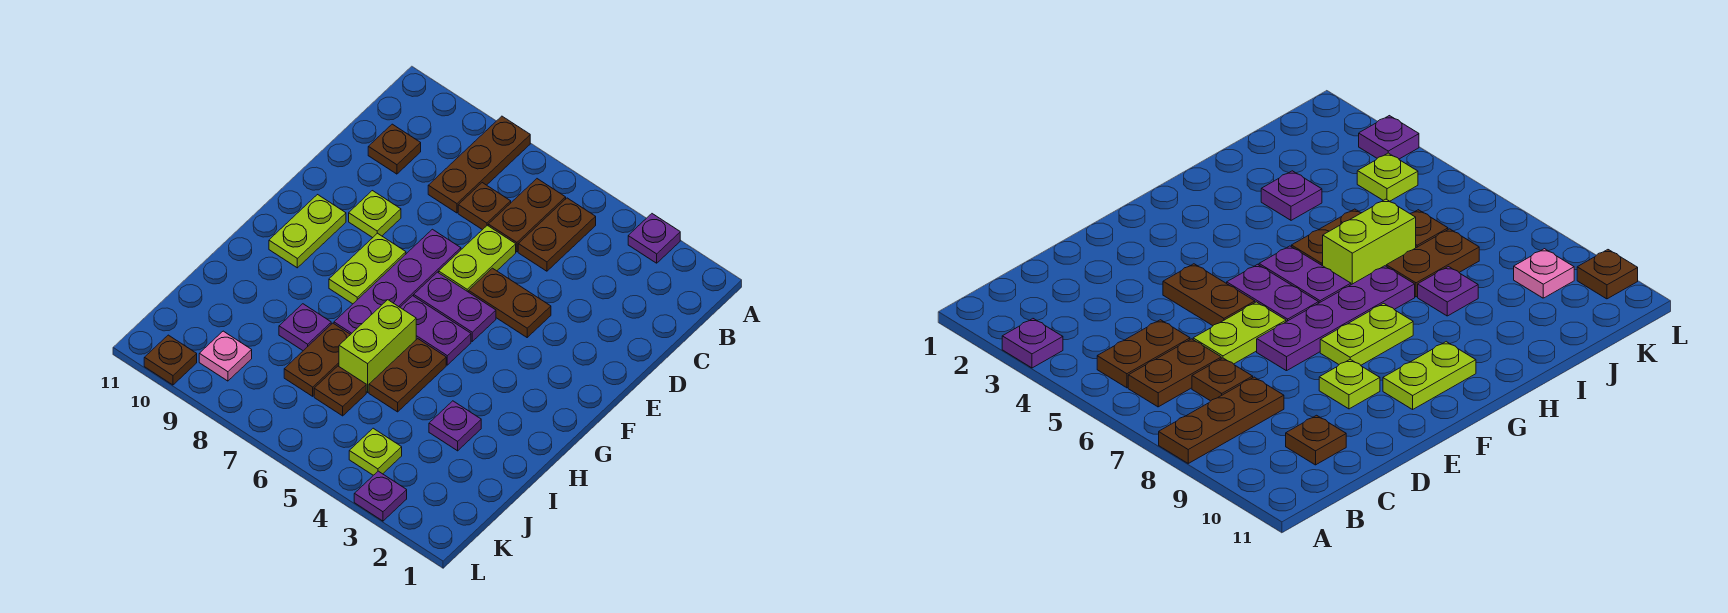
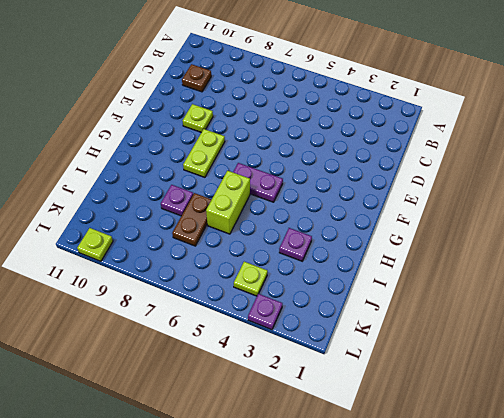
lime plate L10 level 1 -> brown plate L10 level 1
none -> purple plate A3 level 1
none -> brown plate A8:C8 level 1
none -> brown plate B5:C5 level 1

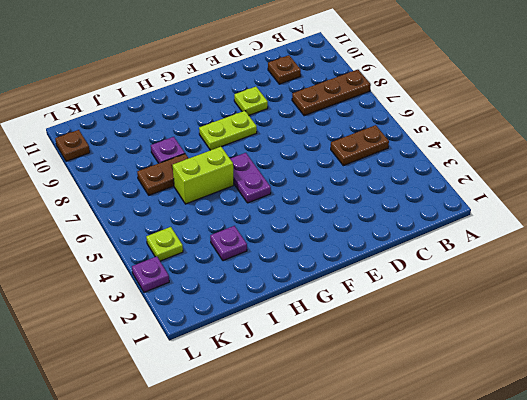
none -> purple plate A3 level 1
none -> brown plate B6:C6 level 1
none -> brown plate C7 level 1

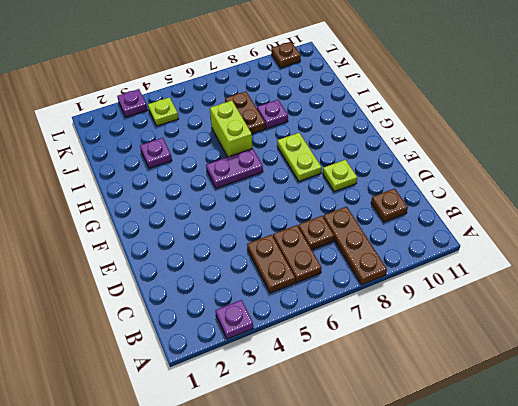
none -> lime plate D6:E6 level 1
none -> brown plate E4:E5 level 1
none -> purple plate E7:H7 level 1

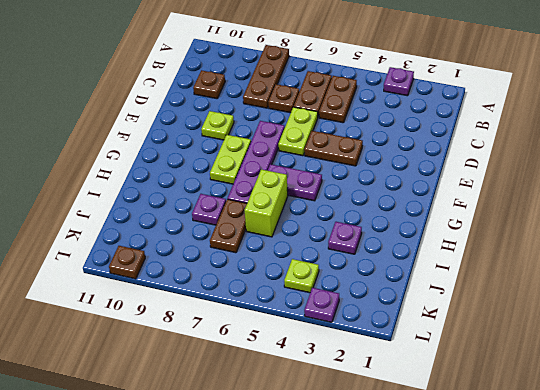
none -> purple plate F5:F6 level 1
none -> lime plate F10:G10 level 1
none -> brown plate H5:I5 level 1

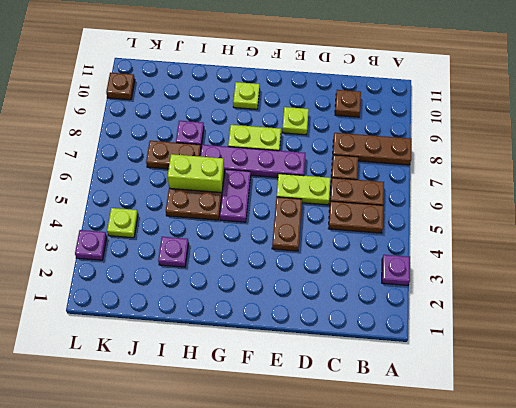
lime plate G10 level 1 -> lime plate F10:G10 level 1
none -> purple plate F5:F6 level 1
none -> brown plate J6 level 1
none -> pink plate K9 level 1

